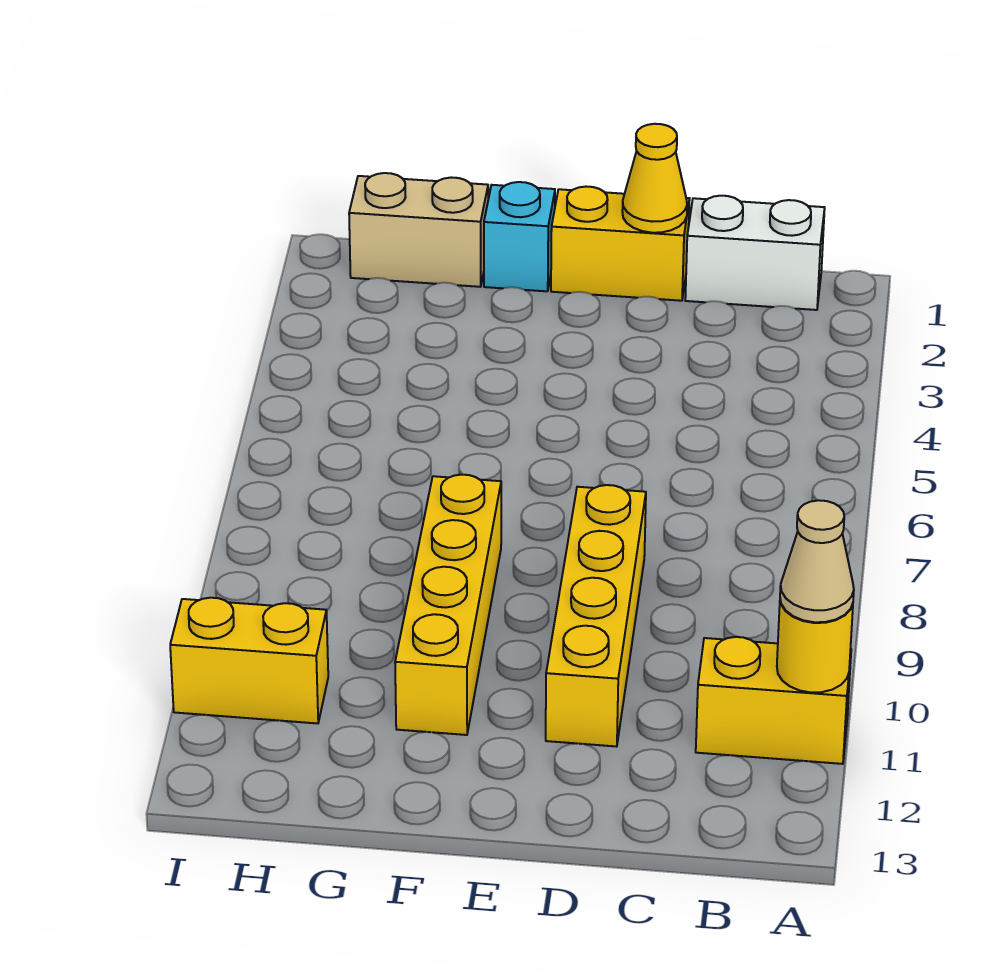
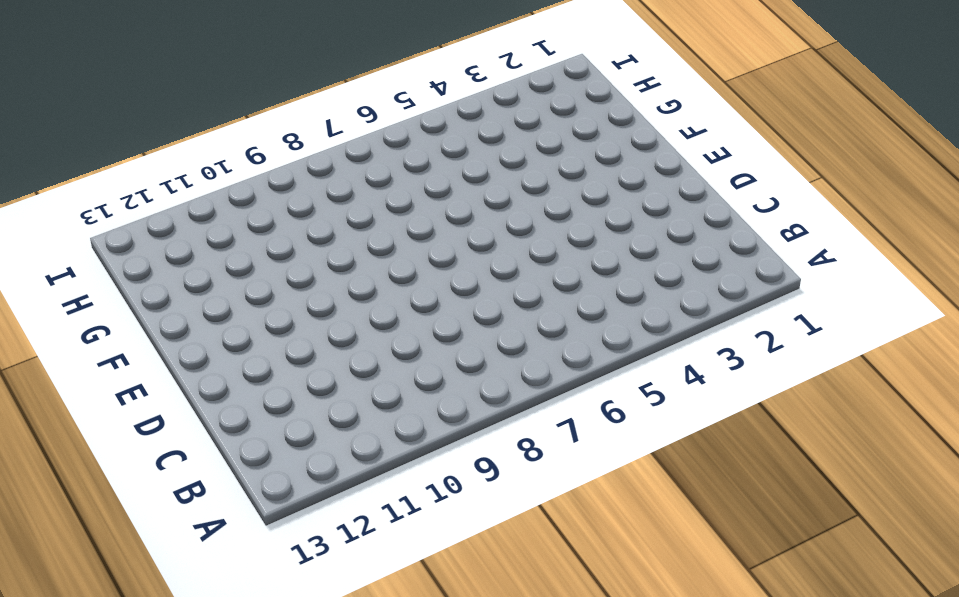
none -> yellow brick A11:B11 level 1
none -> white brick B1:C1 level 1

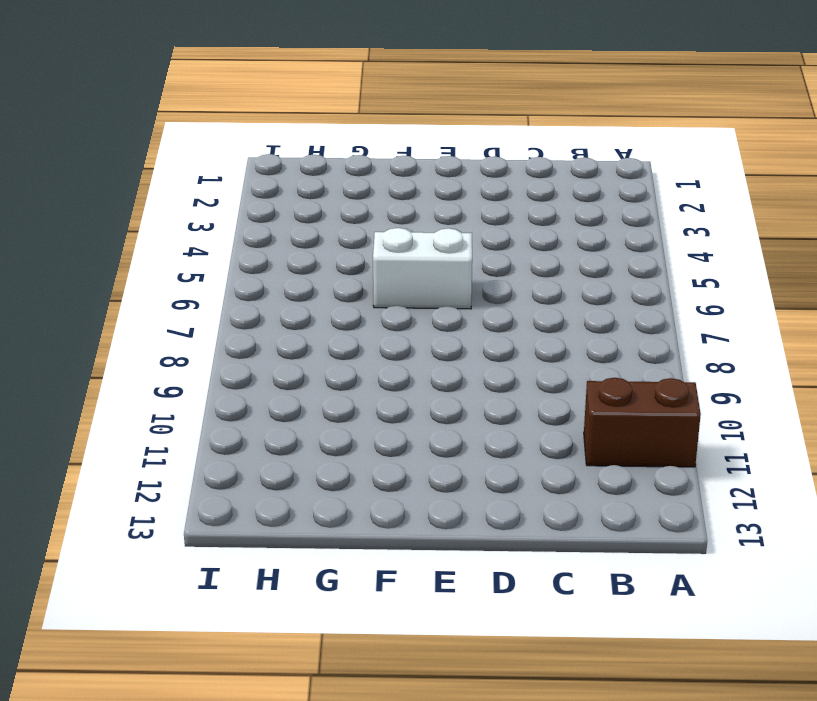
brown brick A11:B11 level 1 -> yellow brick A11:B11 level 1
white brick E6:F6 level 1 -> white brick B1:C1 level 1
none -> yellow brick D1:E1 level 1
none -> yellow brick D8:D11 level 1

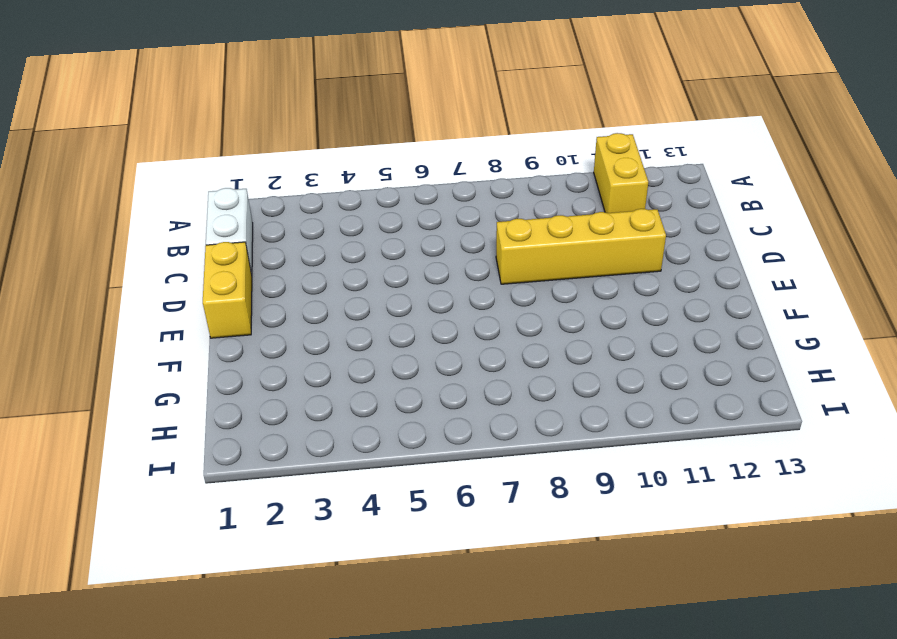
none -> cyan brick F1 level 1
none -> yellow brick F8:F11 level 1

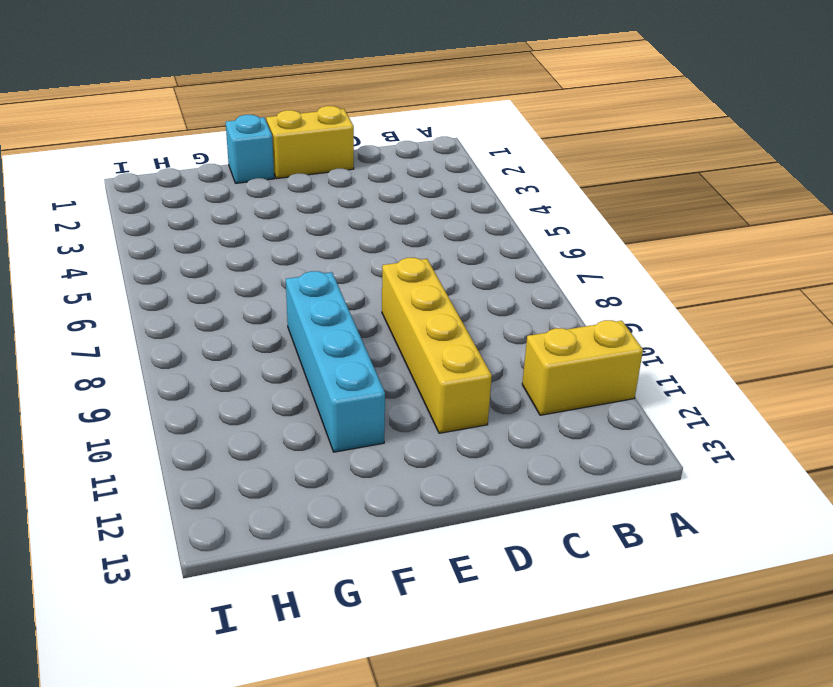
cyan brick F8:F11 level 1 -> yellow brick F8:F11 level 1
none -> white brick B1:C1 level 1
none -> tan brick G1:H1 level 1

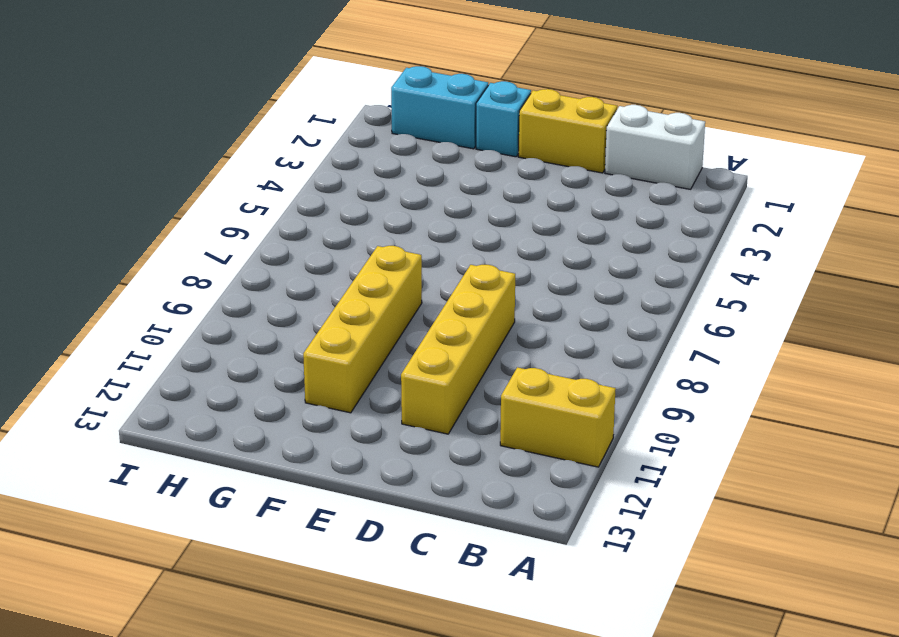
cyan brick G1:H1 level 1 -> tan brick G1:H1 level 1
none -> yellow brick H11:I11 level 1
none -> yellow round brick A11 level 2

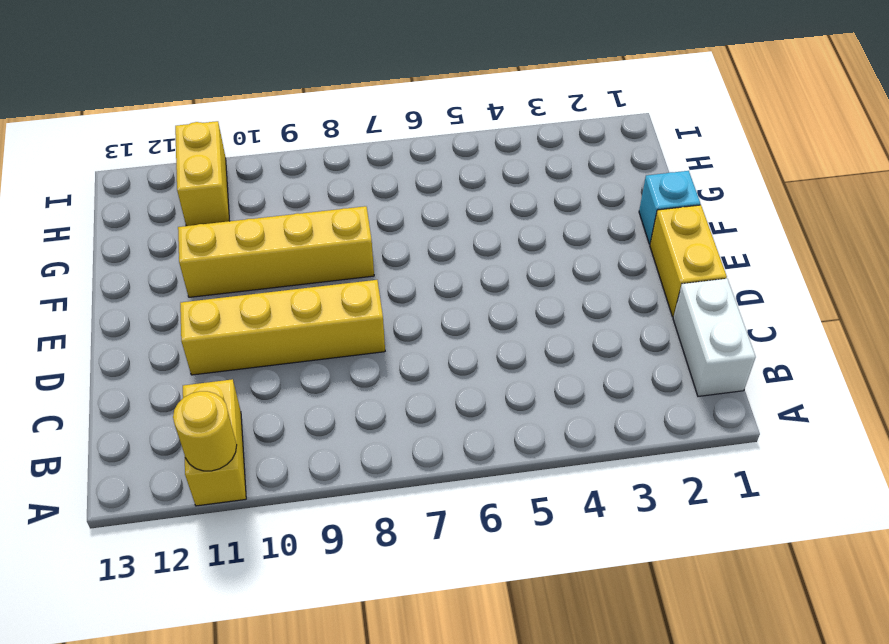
none -> tan brick G1:H1 level 1
none -> yellow cone D1 level 2

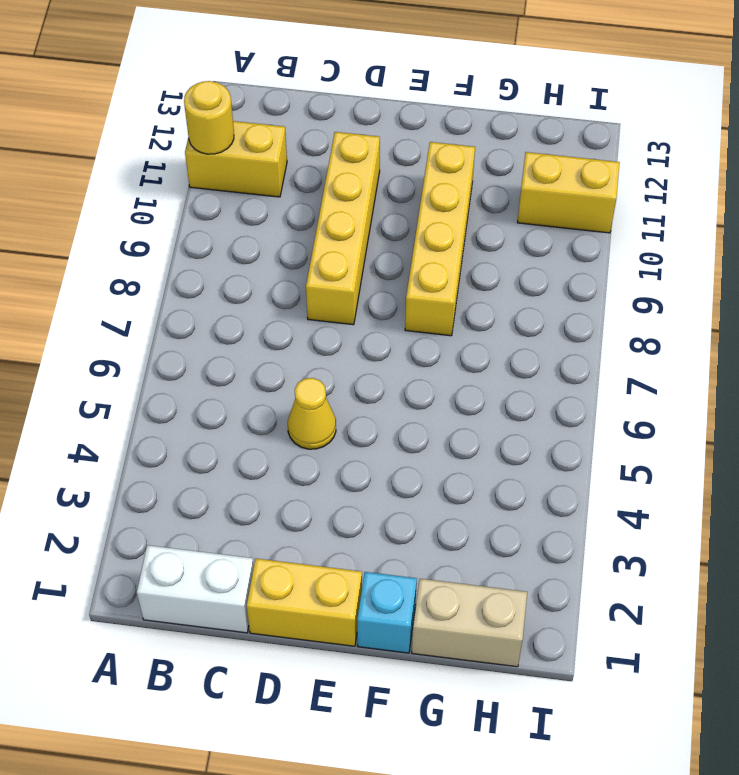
yellow cone D5 level 1 -> yellow cone D1 level 2
none -> tan cone A11 level 3

